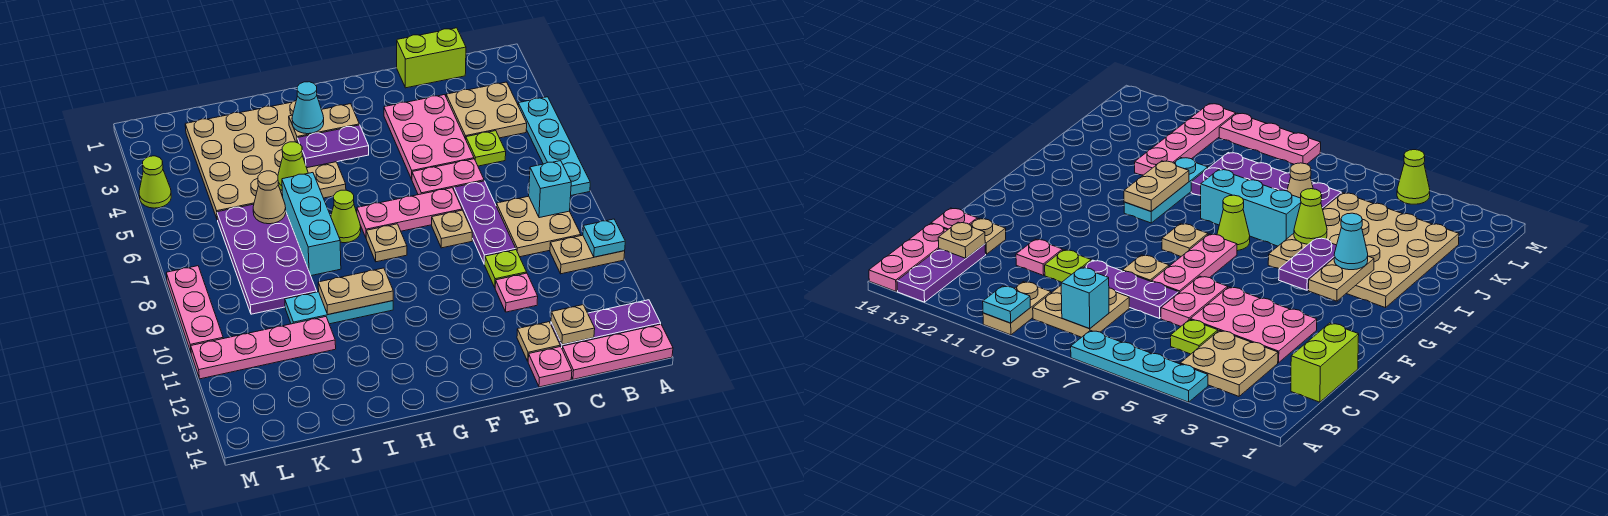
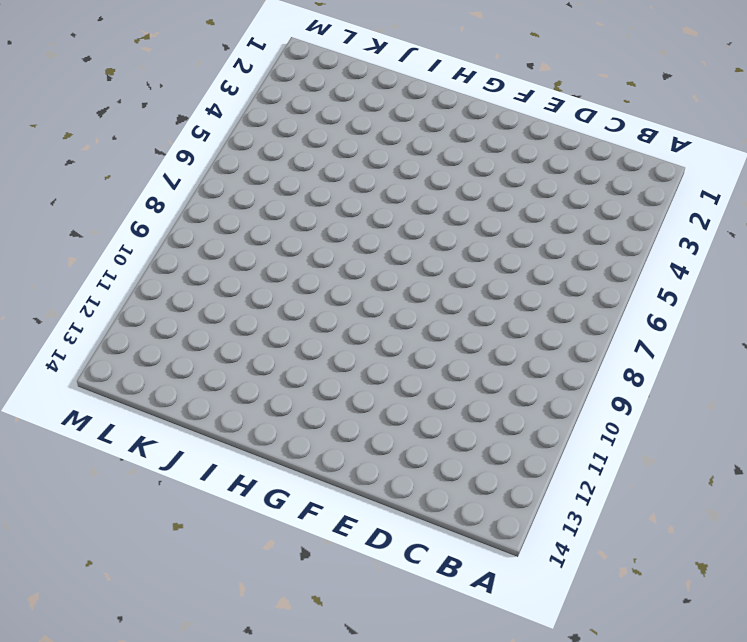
none -> cyan plate A4:A7 level 1
none -> tan plate A10:B10 level 1
none -> purple plate A13:C13 level 1
none -> pink plate A14:C14 level 1

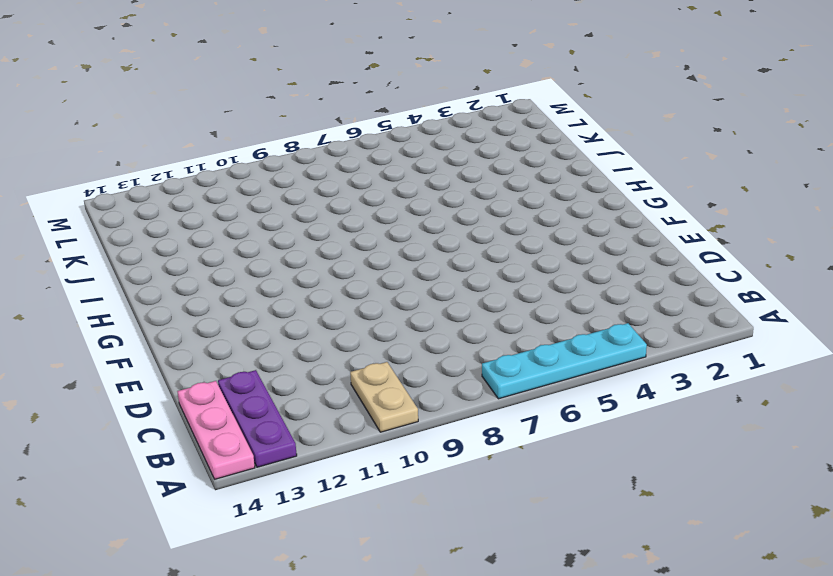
none -> tan plate B3:C4 level 1
none -> tan plate B8:C9 level 1
none -> lime brick C1:D1 level 1
none -> lime plate C5 level 1

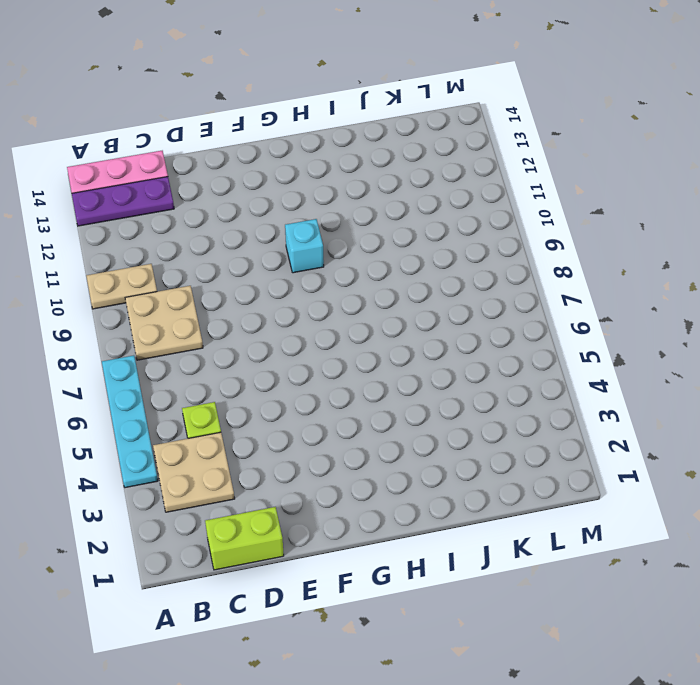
cyan brick G10 level 1 -> cyan brick B8 level 2
none -> pink plate D3:E5 level 1
none -> pink plate D6:E6 level 1
none -> purple plate D7:D9 level 1
none -> lime plate D10 level 1

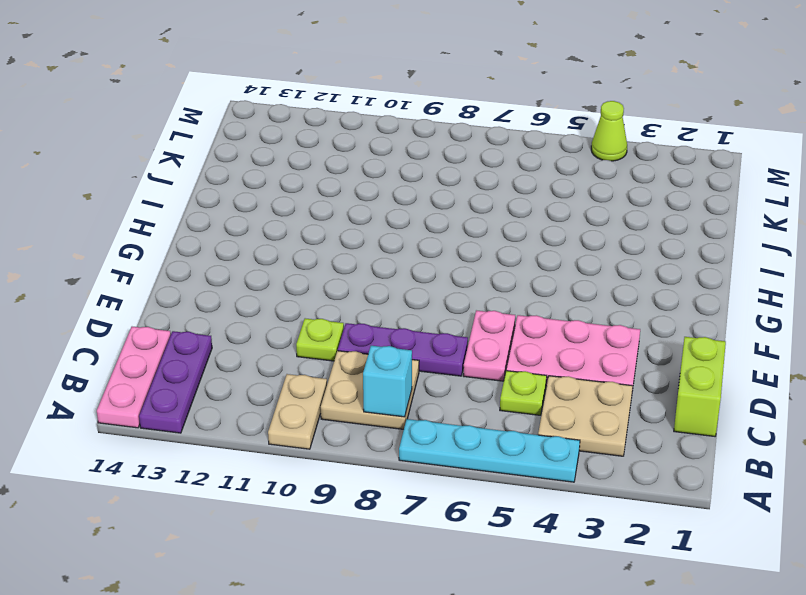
none -> pink plate D11 level 1
none -> tan plate D13 level 1
none -> pink plate D14 level 1
none -> pink plate E7:G7 level 1

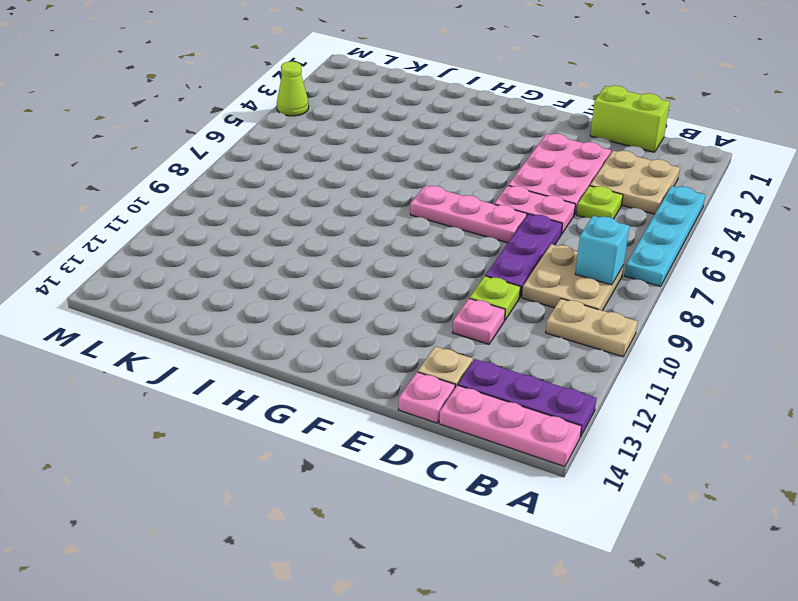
none -> tan plate E8 level 1
none -> tan plate G8 level 1
none -> tan plate H2:K5 level 1
none -> lime cone H7 level 1

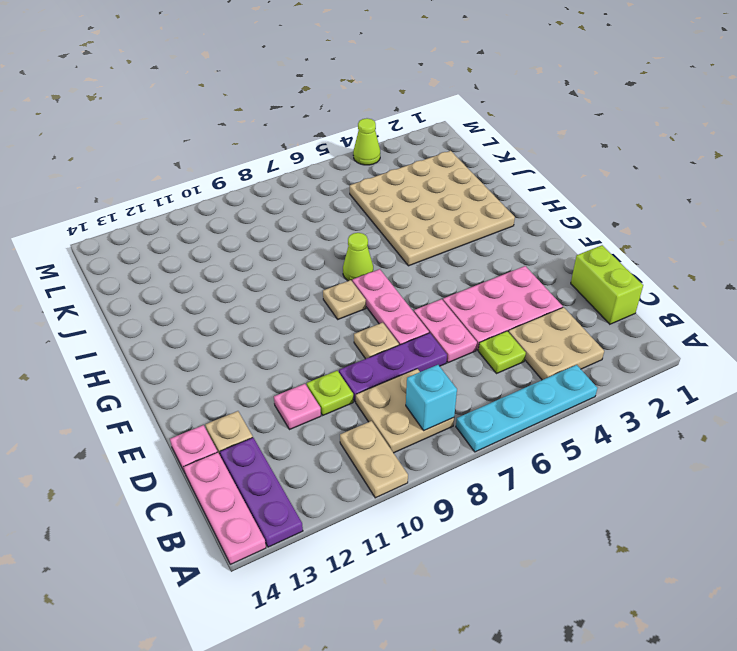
none -> cyan plate H10:J10 level 1
none -> cyan brick I6:I8 level 1
none -> purple plate J6:K9 level 1
none -> pink plate J11:M11 level 1

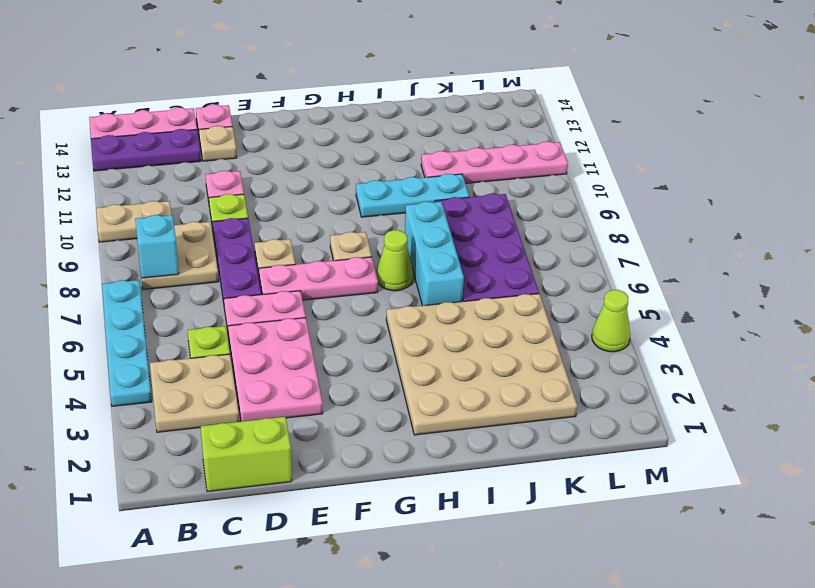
none -> pink plate M8:M10 level 1
none -> cyan plate A10 level 2
none -> tan plate C13 level 2
none -> tan plate G3:H3 level 2

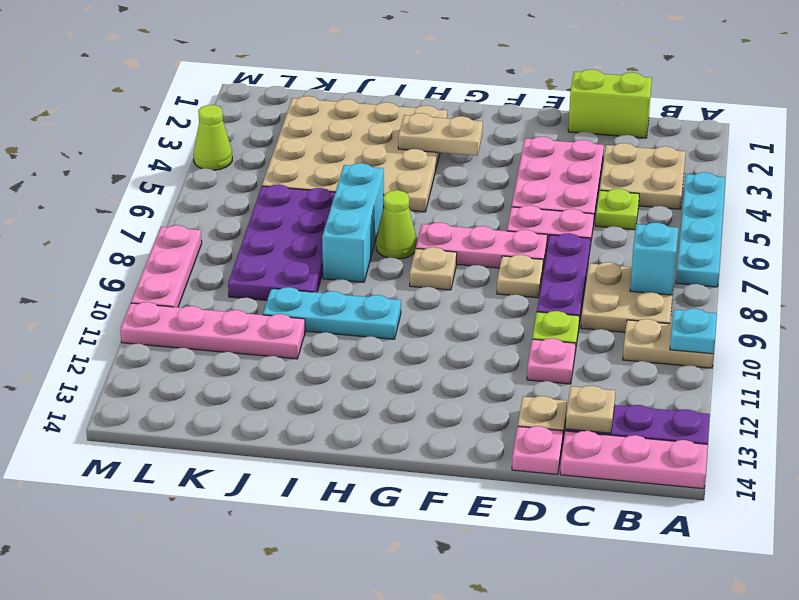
none -> purple plate G4:H4 level 2
none -> tan plate H10:I10 level 2
none -> lime cone I5 level 2
none -> tan cone J6 level 2

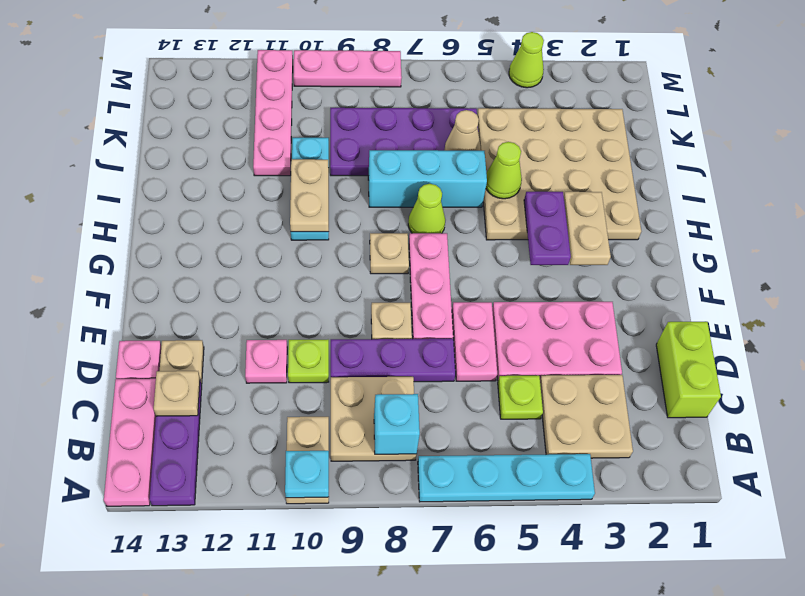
none -> cyan cone H3 level 3

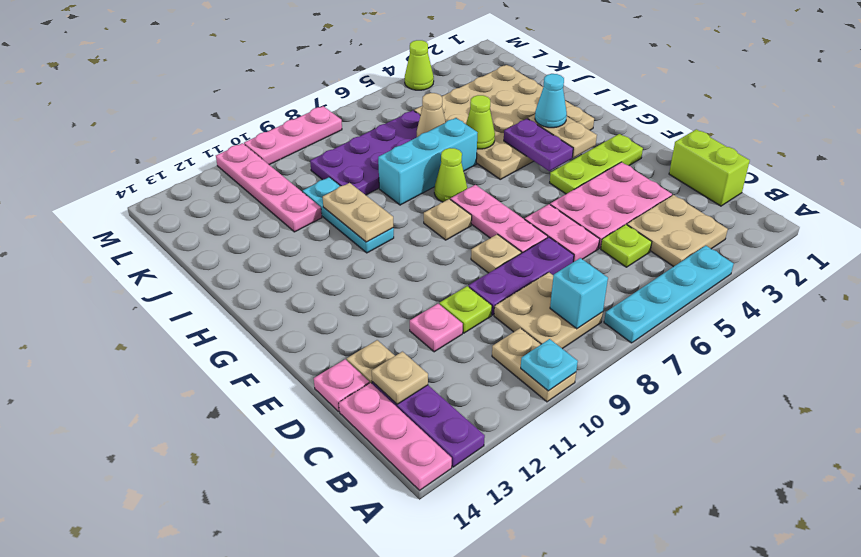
lime plate F2:F4 level 1 -> none

